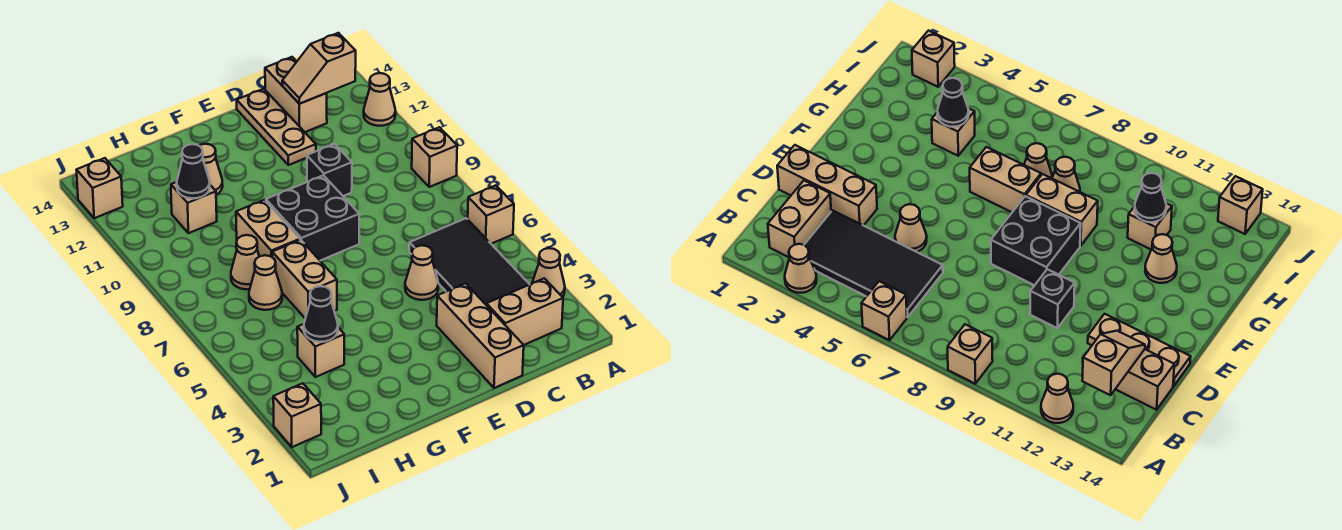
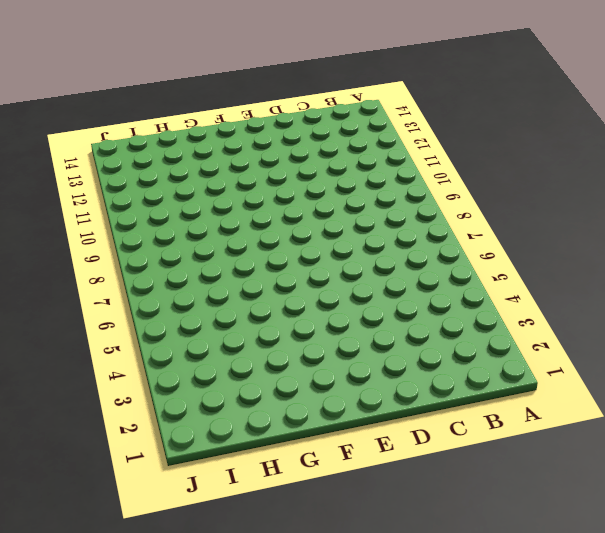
none -> tan cone A3 level 1
none -> tan brick A6 level 1
none -> tan brick A9 level 1

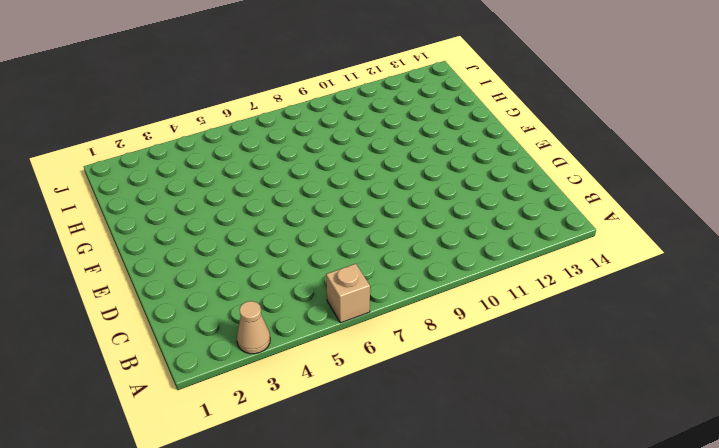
none -> tan brick A9 level 1
none -> tan cone A12 level 1
none -> tan brick B2:C2 level 1

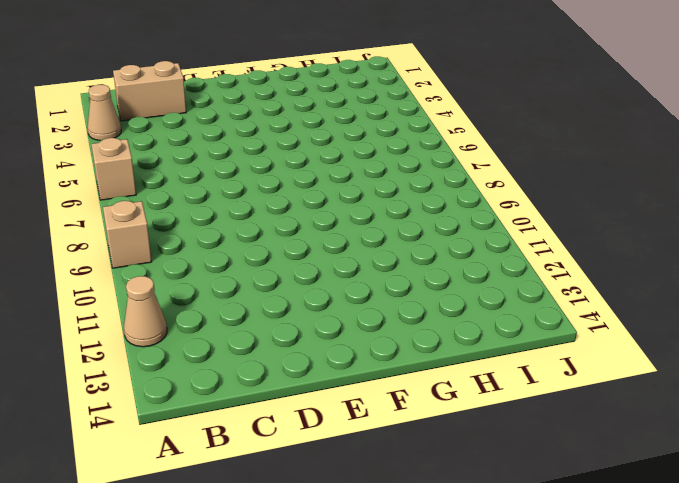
none -> black tile B3:C6 level 1
none -> tan brick C13:C14 level 1
none -> tan brick D1:D3 level 1

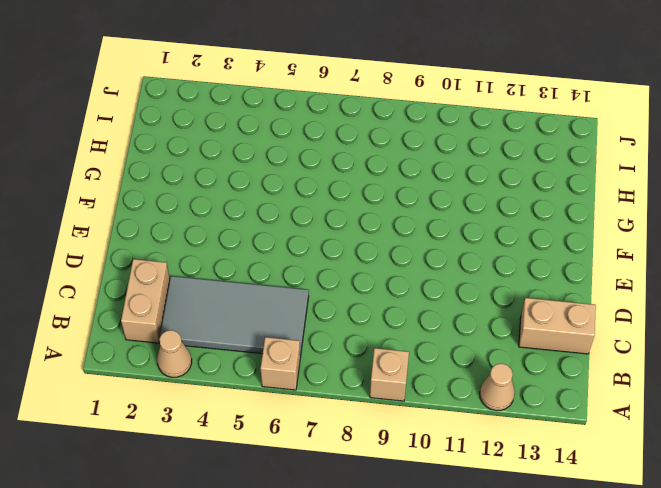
grey tile B3:C6 level 1 -> black tile B3:C6 level 1
none -> tan brick D1:D3 level 1
none -> tan cone D5 level 1
none -> black brick D10 level 1

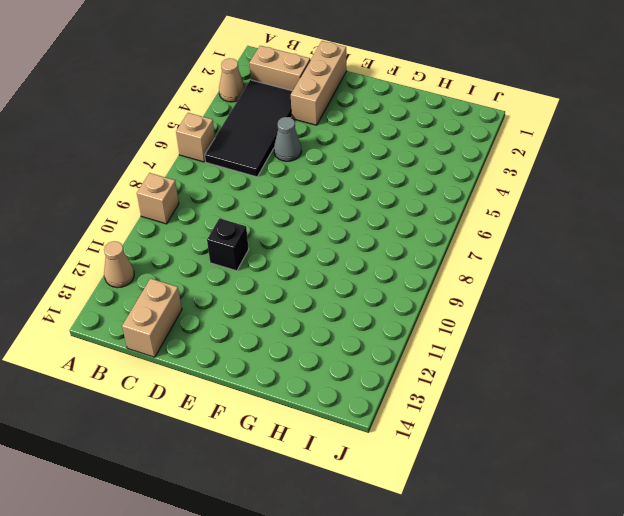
grey cone D5 level 1 -> tan cone D5 level 1
none -> tan plate D12:D14 level 1
none -> black brick E8:F9 level 1
none -> tan brick G6:G7 level 1

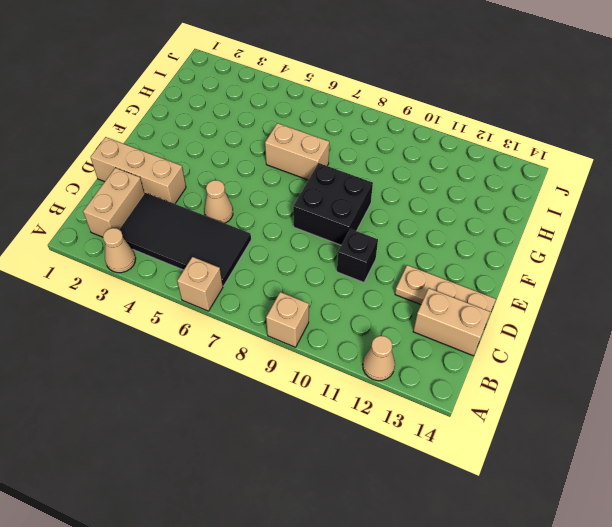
none -> tan brick G8:G9 level 1
none -> tan cone G12 level 1
none -> tan brick H4 level 1

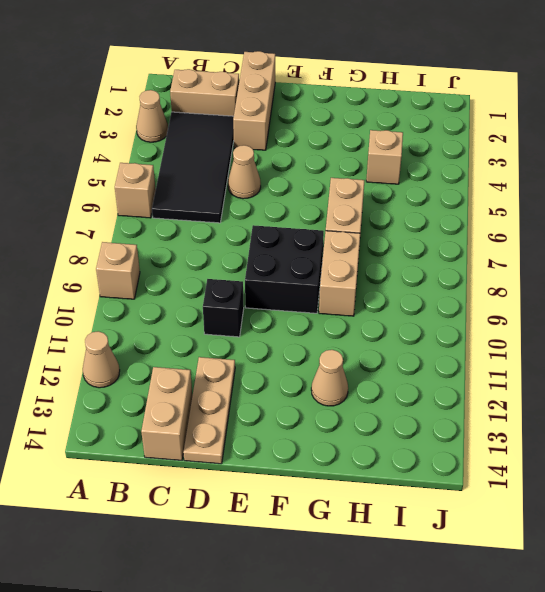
none -> tan cone H7 level 1
none -> tan cone H8 level 1
none -> tan brick H11 level 1

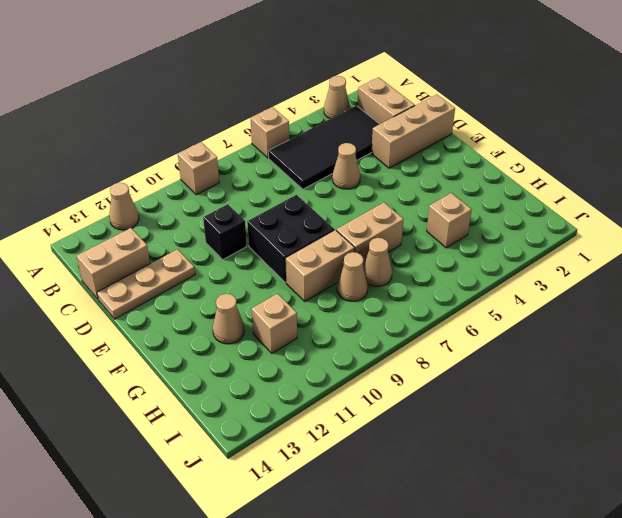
none -> tan brick J2 level 1
none -> tan brick J13 level 1
none -> tan slope B13:C13 level 2 top B

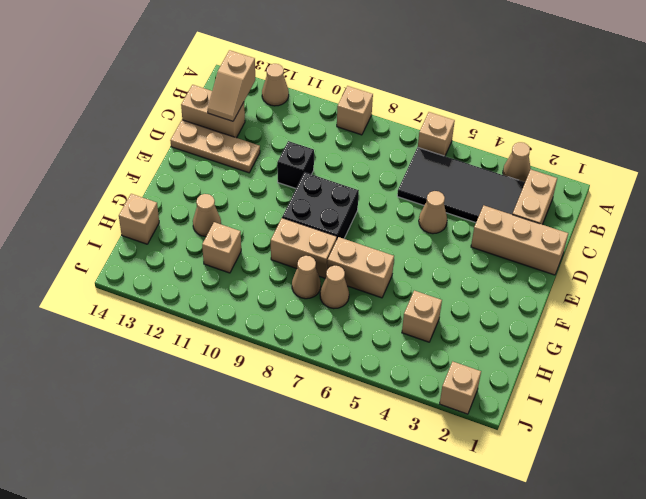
tan brick H14 level 1 -> tan brick J13 level 1
none -> black cone H4 level 2
none -> black cone H11 level 2

